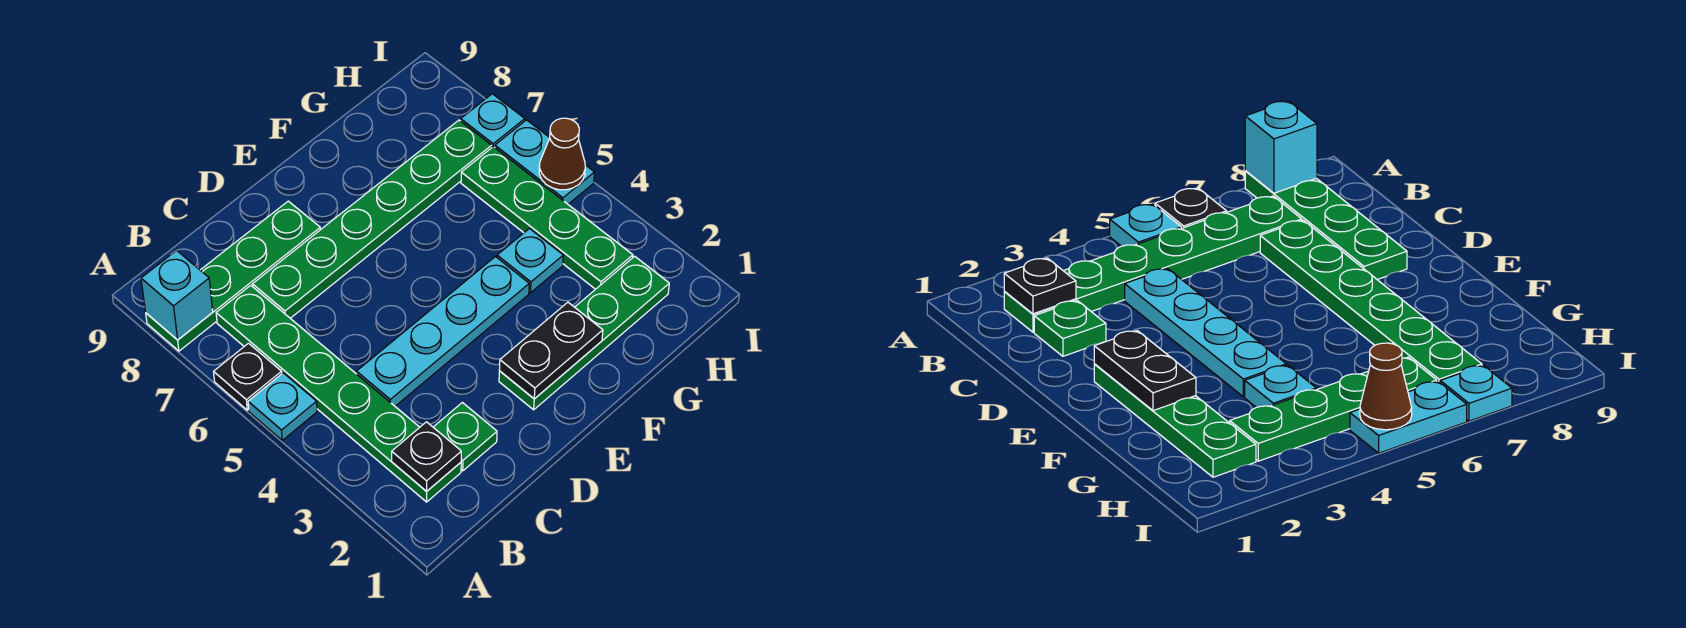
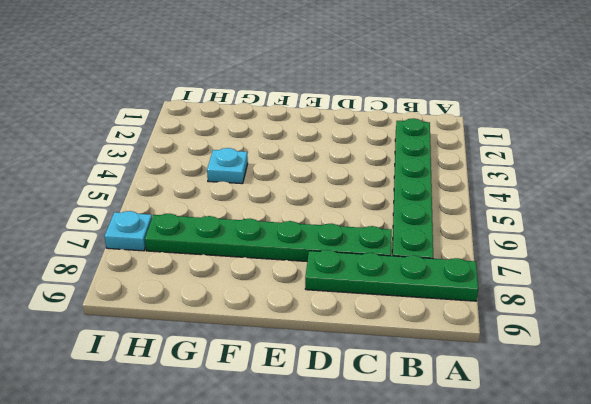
none -> cyan plate A5 level 1
none -> black plate A6 level 1
none -> green plate C2 level 1

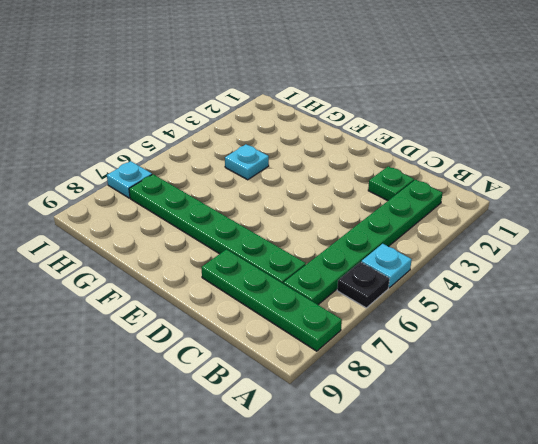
none -> cyan plate C4:F4 level 1
none -> green plate E2:H2 level 1
none -> green plate H3:H6 level 1

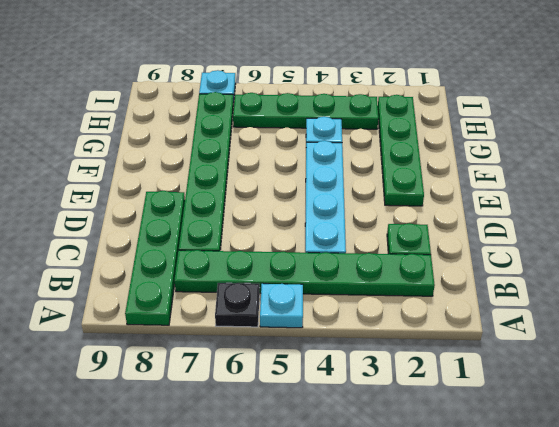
none -> cyan plate I5:I6 level 1
none -> cyan brick A8 level 2
none -> black plate B2 level 2

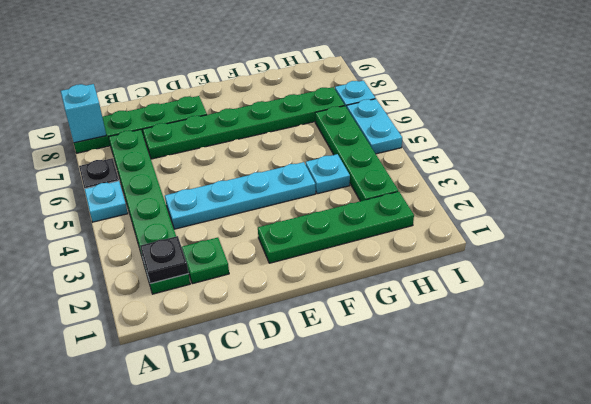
none -> black plate E2:F2 level 2
none -> brown cone I5 level 2

